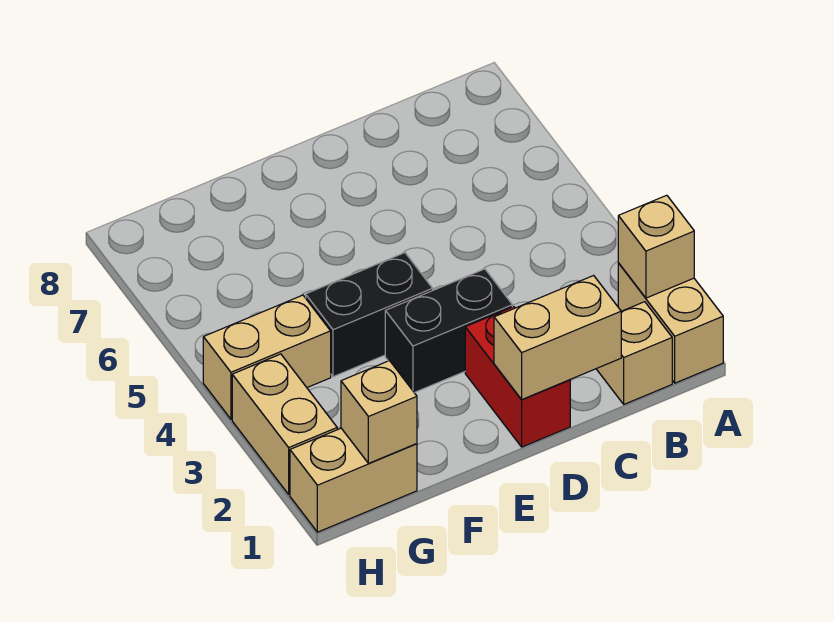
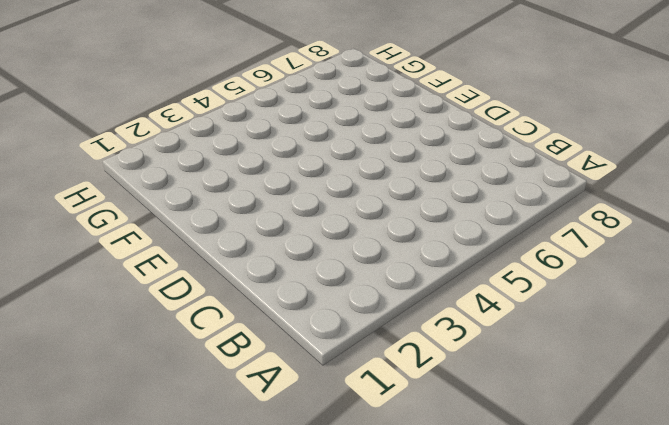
none -> tan brick A1:A2 level 1
none -> tan brick B1 level 1

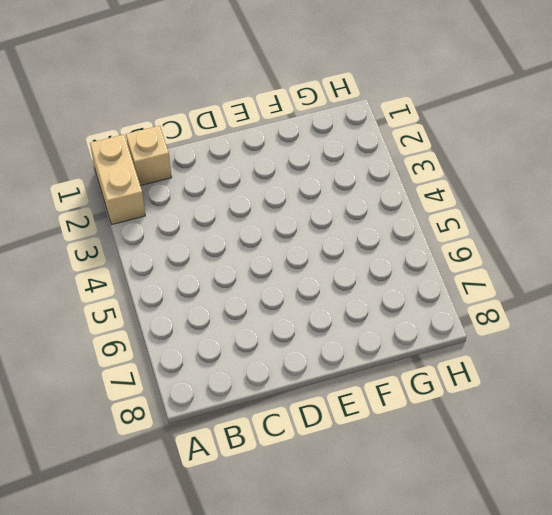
none -> red brick D1:D2 level 1
none -> black brick D3:E3 level 1

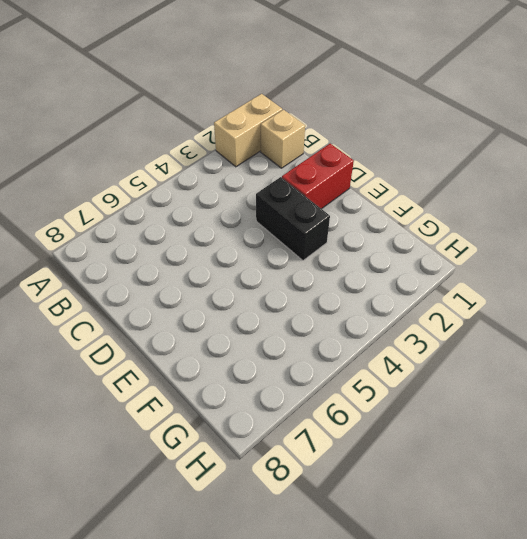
none -> black brick E4:F4 level 1
none -> tan brick G1:H1 level 1

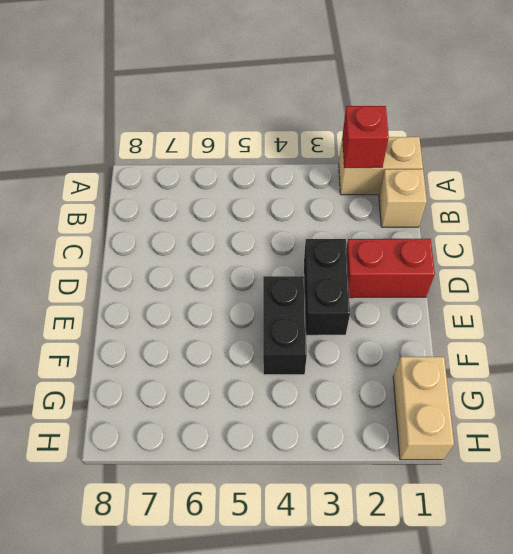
red brick A2 level 2 -> tan brick A2 level 2
none -> tan brick G4:H4 level 1
none -> tan brick H2:H3 level 1

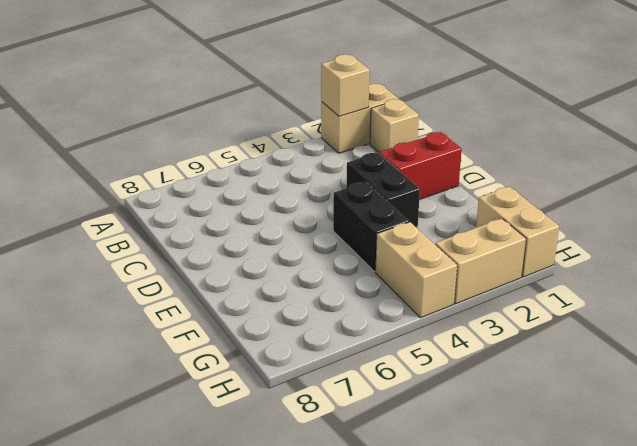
none -> tan brick C1:D1 level 2
none -> tan brick G1 level 2

